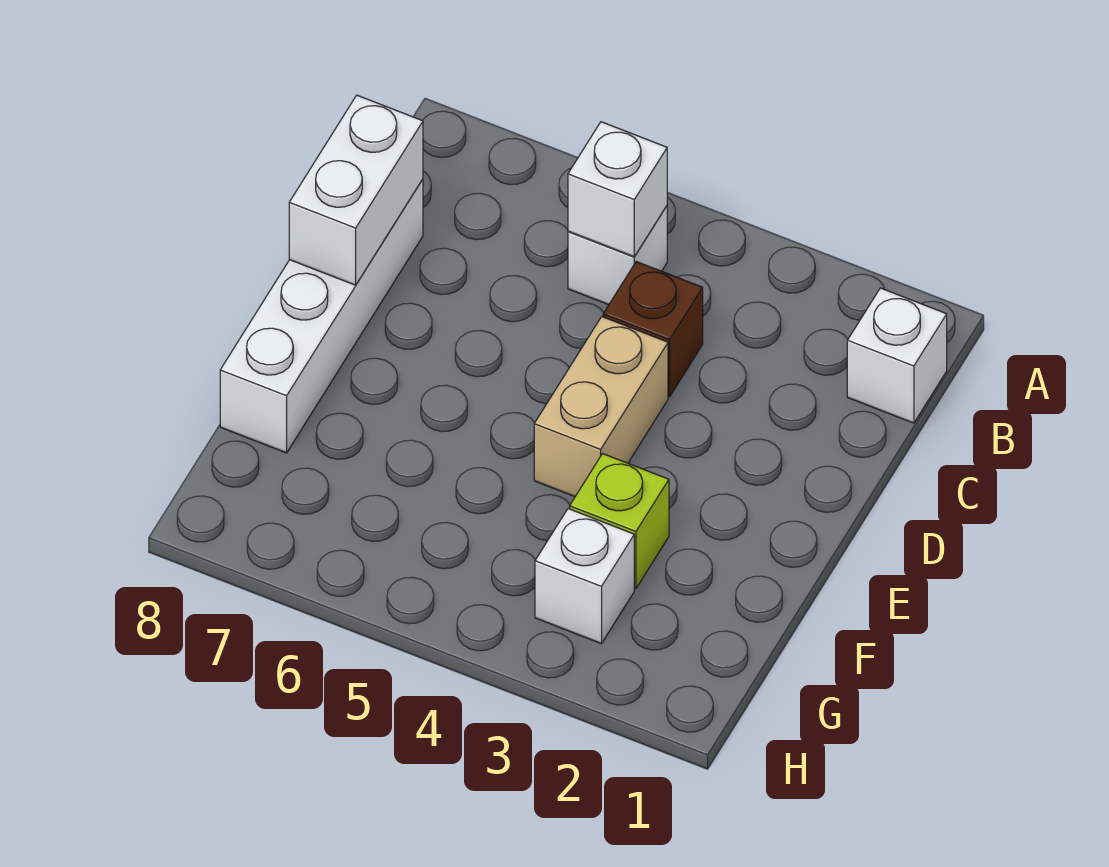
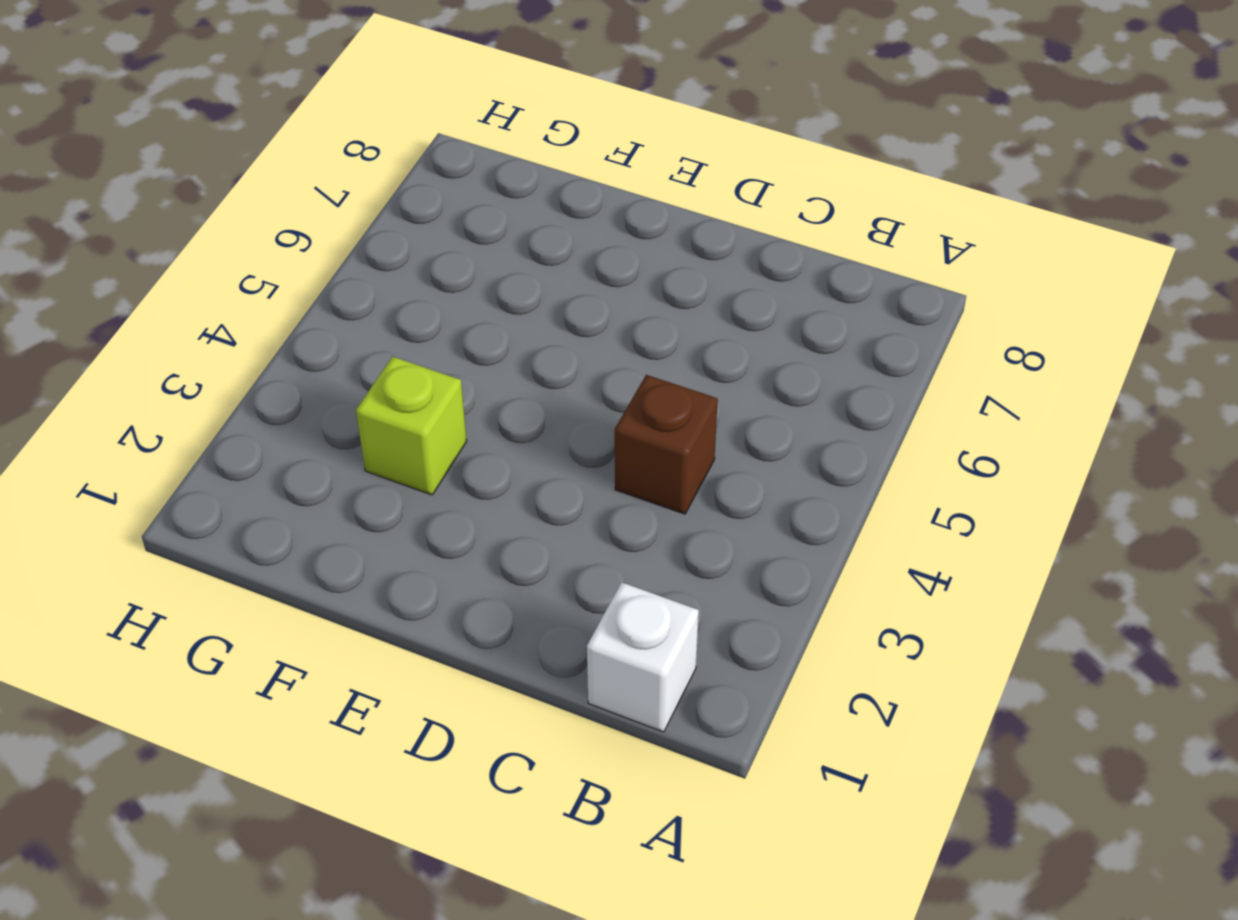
none -> white brick B5 level 1
none -> white brick C8:F8 level 1

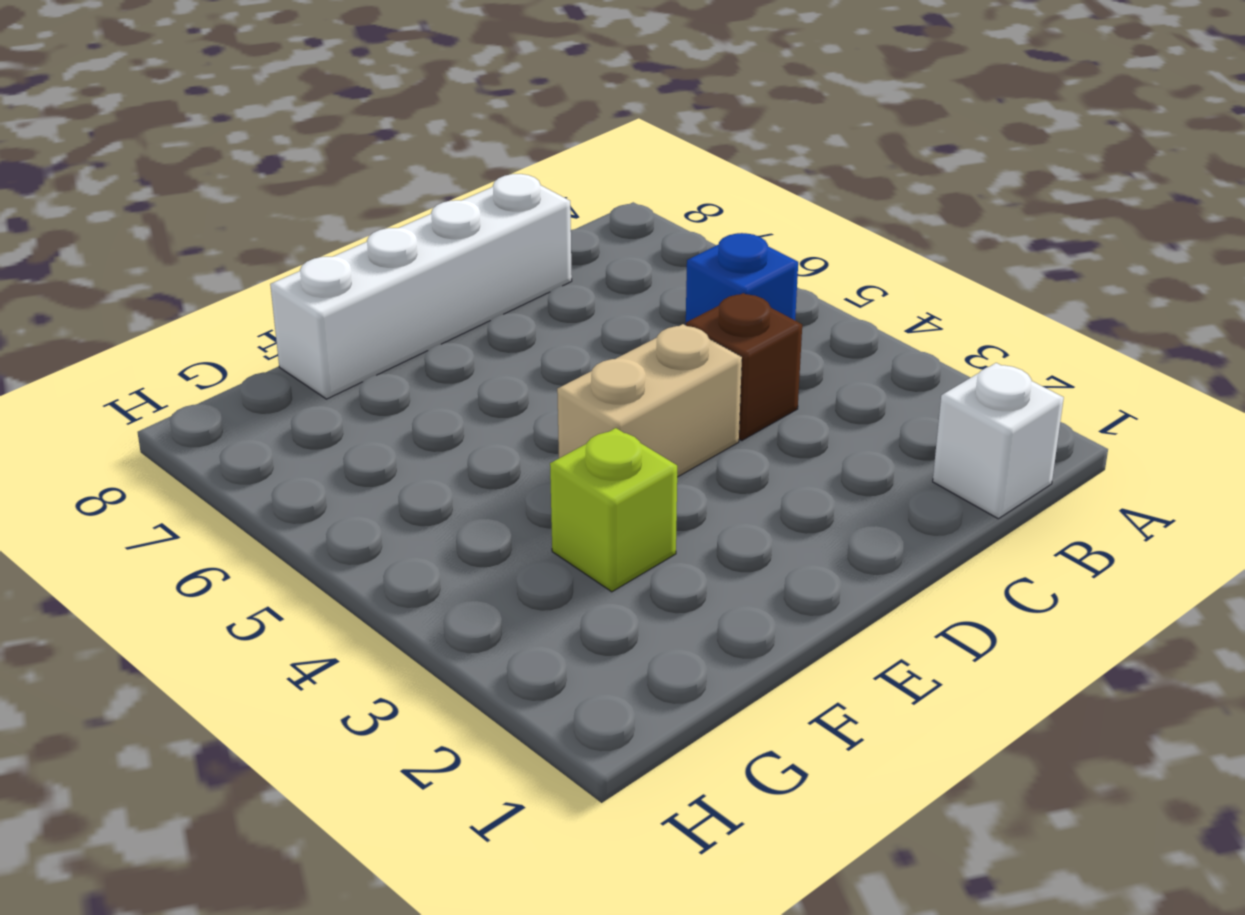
blue brick B5 level 1 -> white brick B5 level 1
none -> white brick G3 level 1
none -> white brick B5 level 2

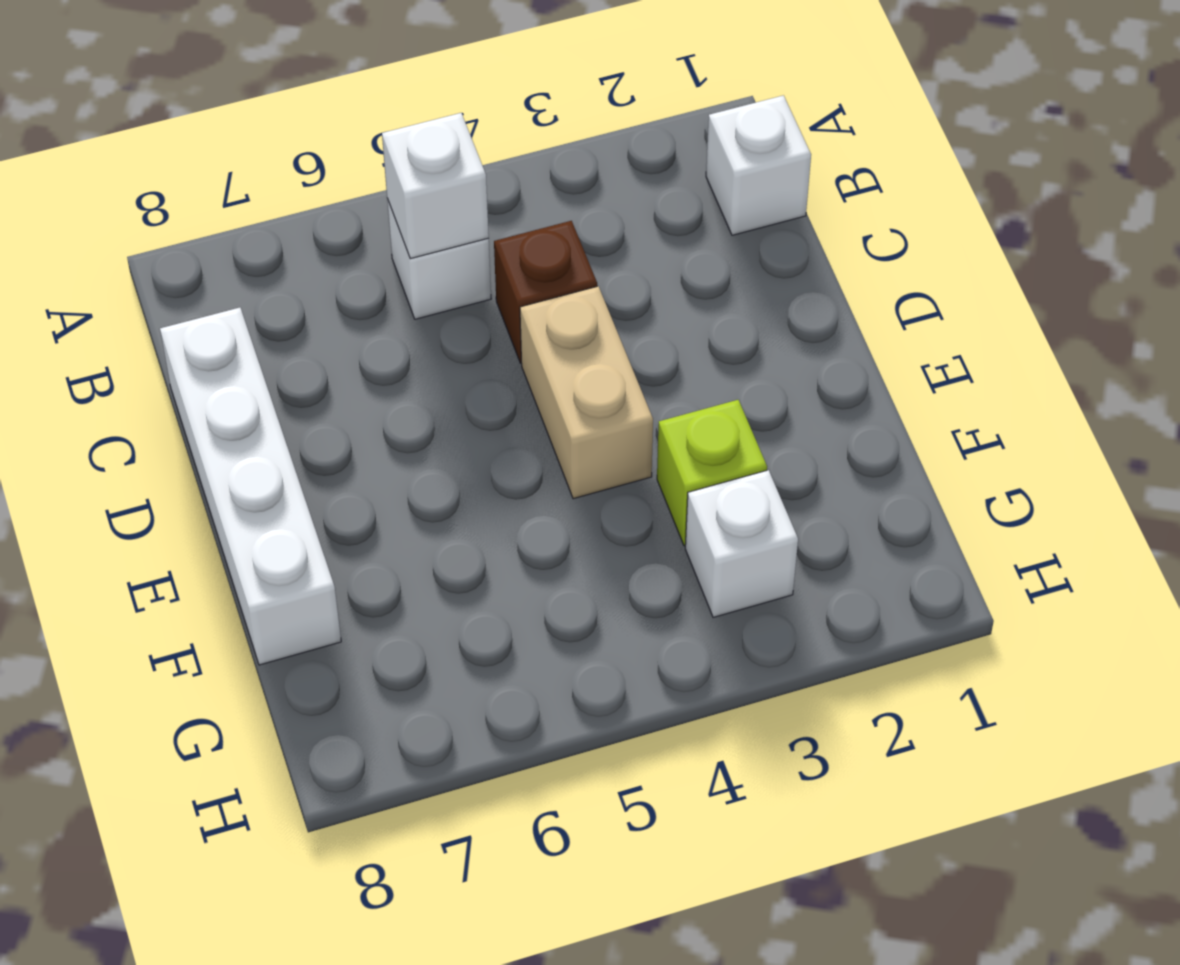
none -> white brick C8:D8 level 2

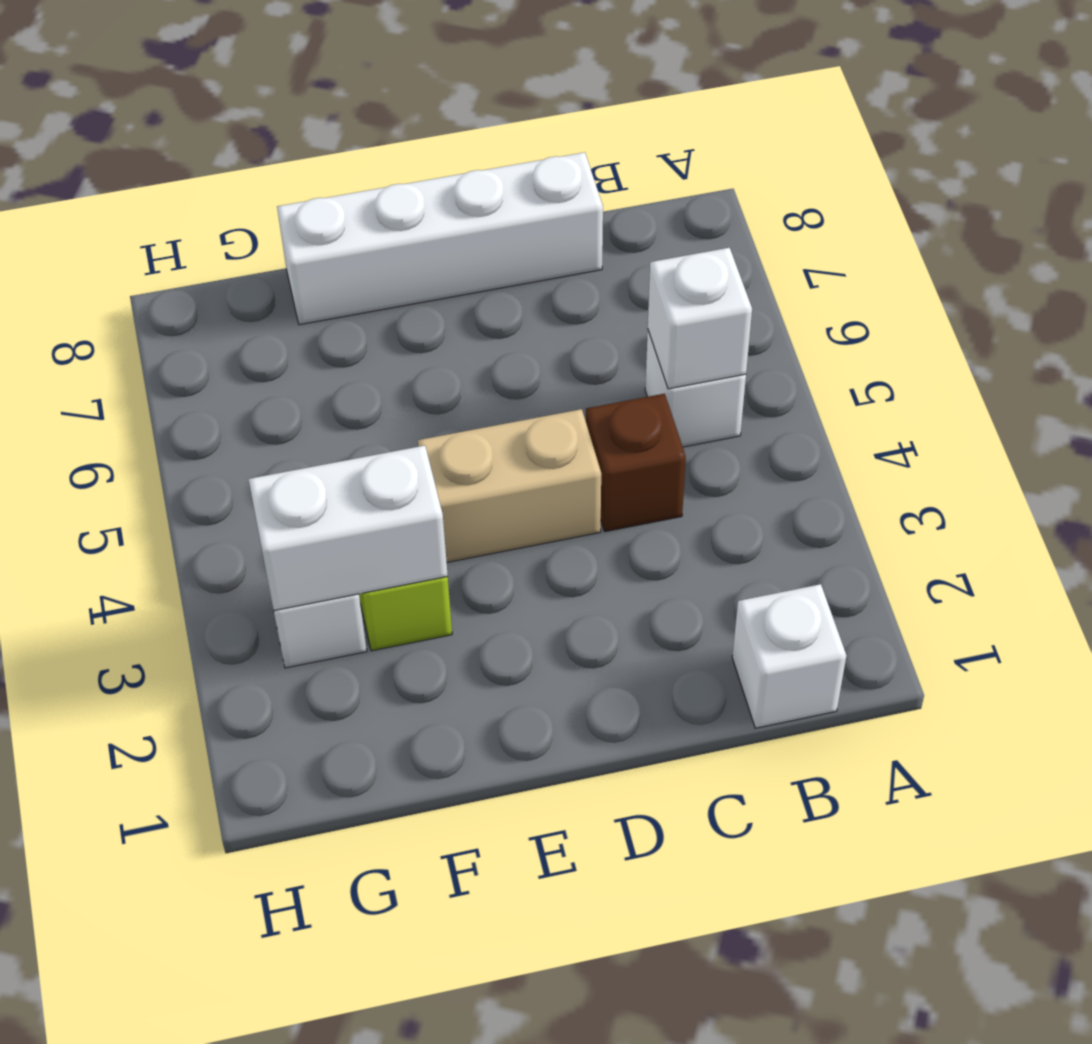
white brick F3:G3 level 2 -> white brick C8:D8 level 2

